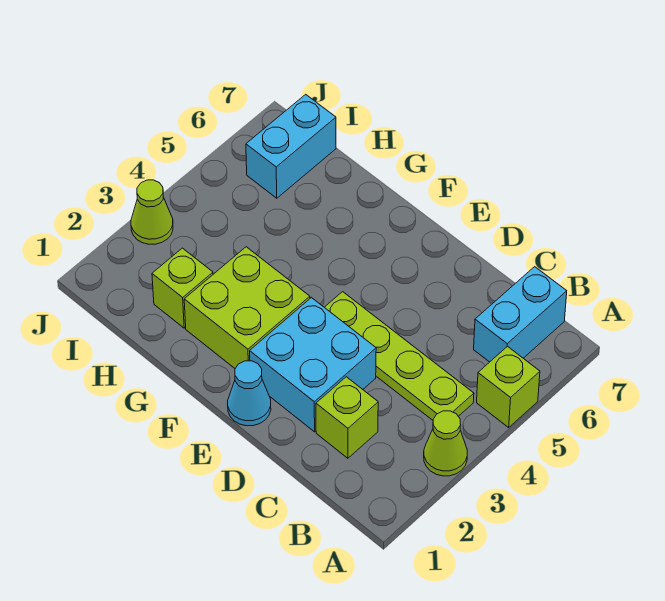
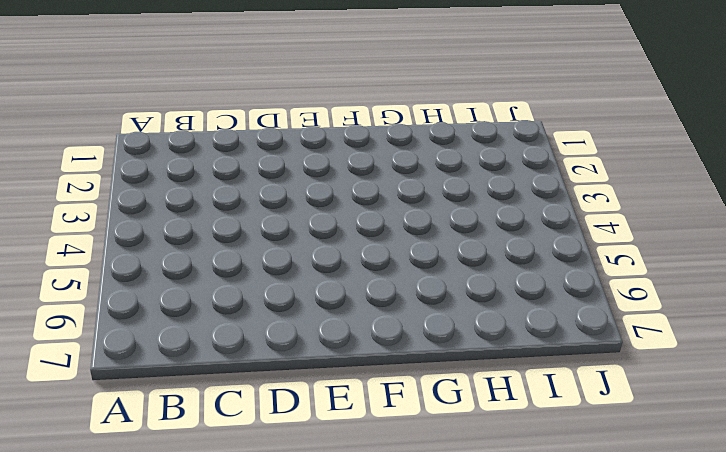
none -> lime cone A3 level 1
none -> lime brick A5 level 1

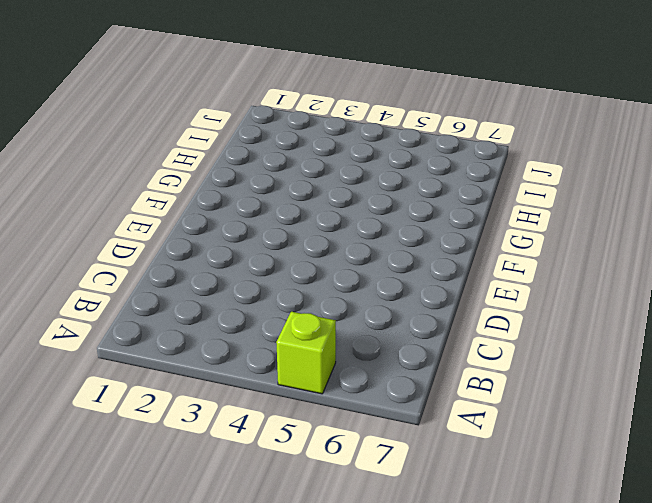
none -> lime cone A3 level 1
none -> lime plate B4:E4 level 1

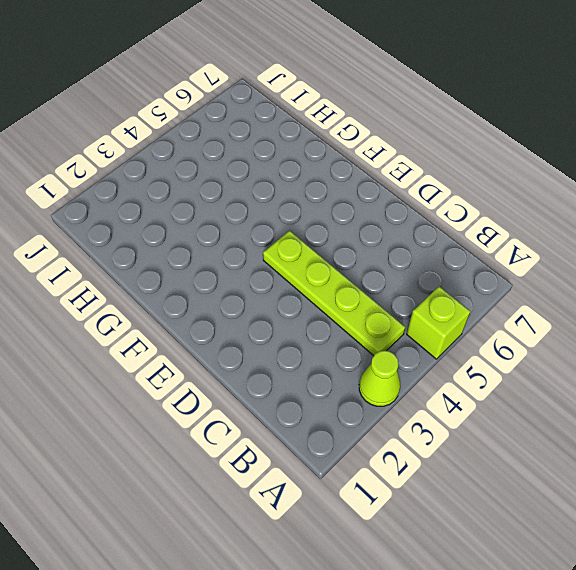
none -> cyan brick B6:B7 level 1
none -> lime brick C2 level 1

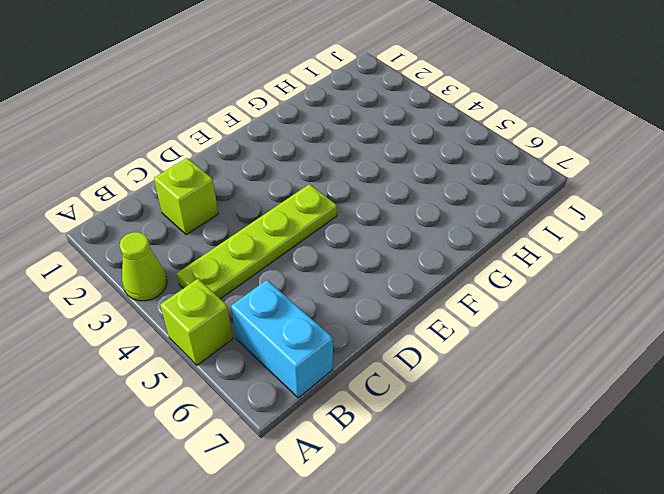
none -> cyan brick D2:E3 level 1
none -> cyan cone E1 level 1

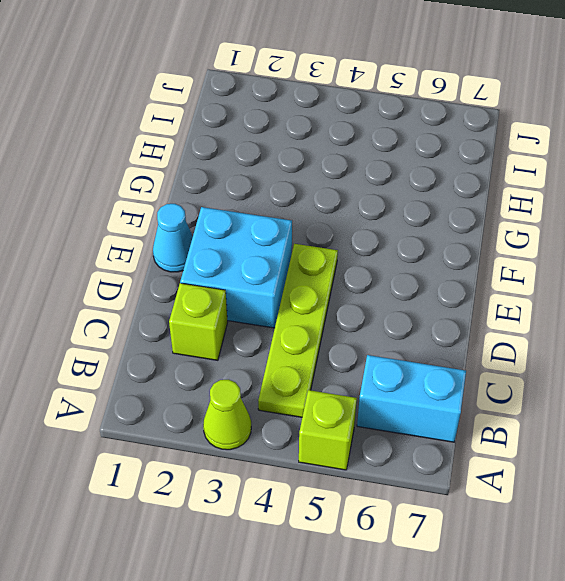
none -> lime brick F2:G3 level 1
none -> lime brick H2 level 1

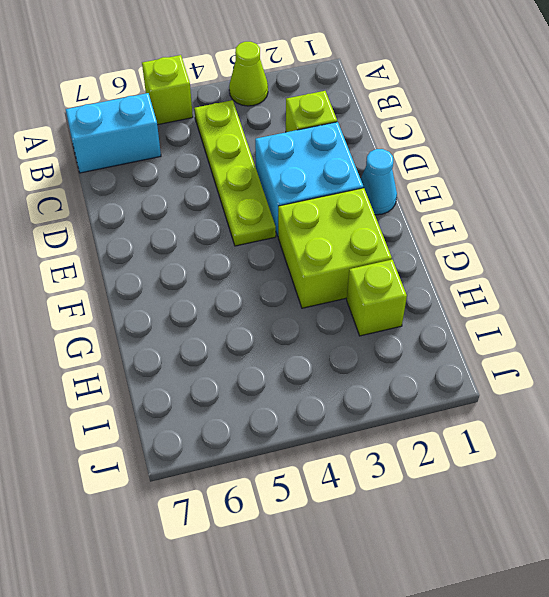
none -> cyan brick I6:I7 level 1
none -> lime cone J3 level 1

